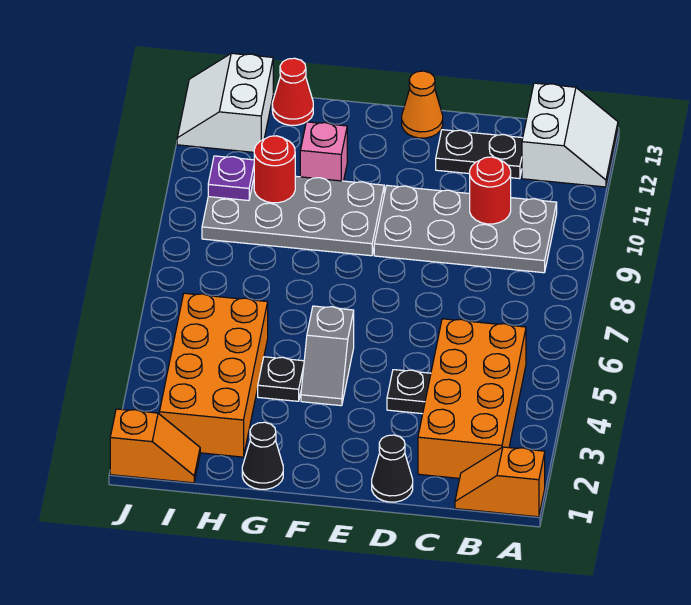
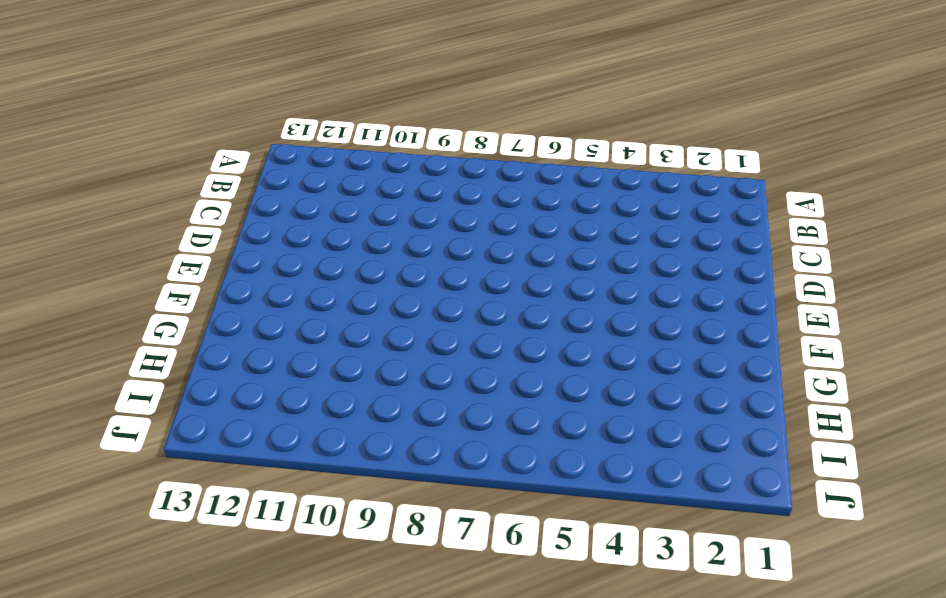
none -> orange slope A1:B1 level 1 top A
none -> white slope A12:B13 level 1 top B
none -> orange brick B2:C5 level 1

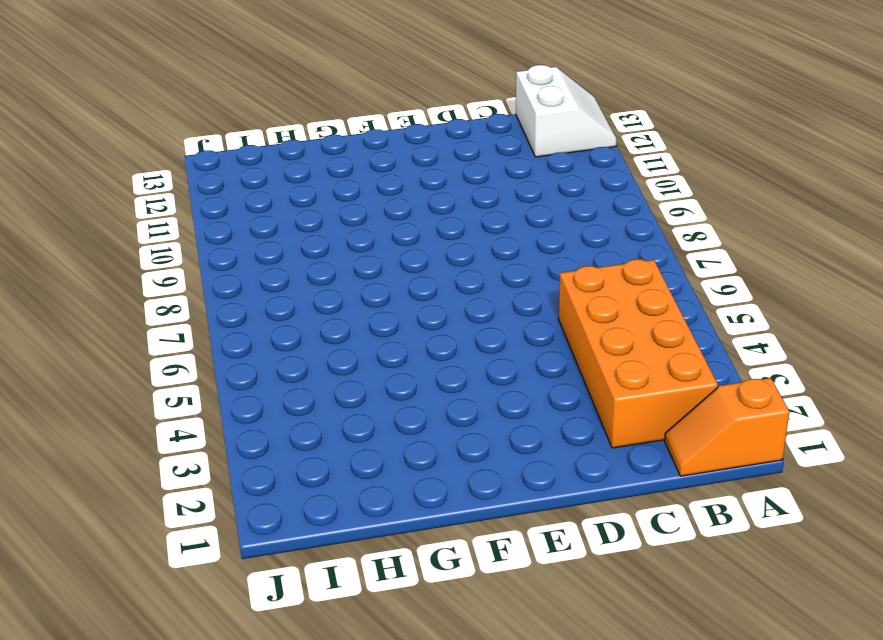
none -> grey plate B9:E10 level 1
none -> black plate C12:D12 level 1
none -> black cone D1 level 1

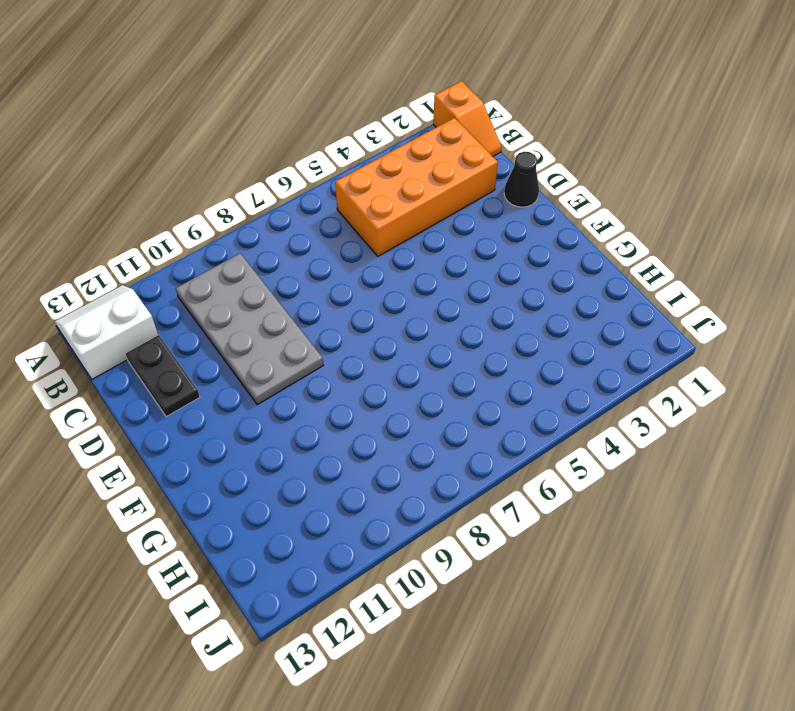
none -> black plate D4 level 1
none -> orange cone E13 level 1
none -> grey slope F4:F5 level 1 top 5

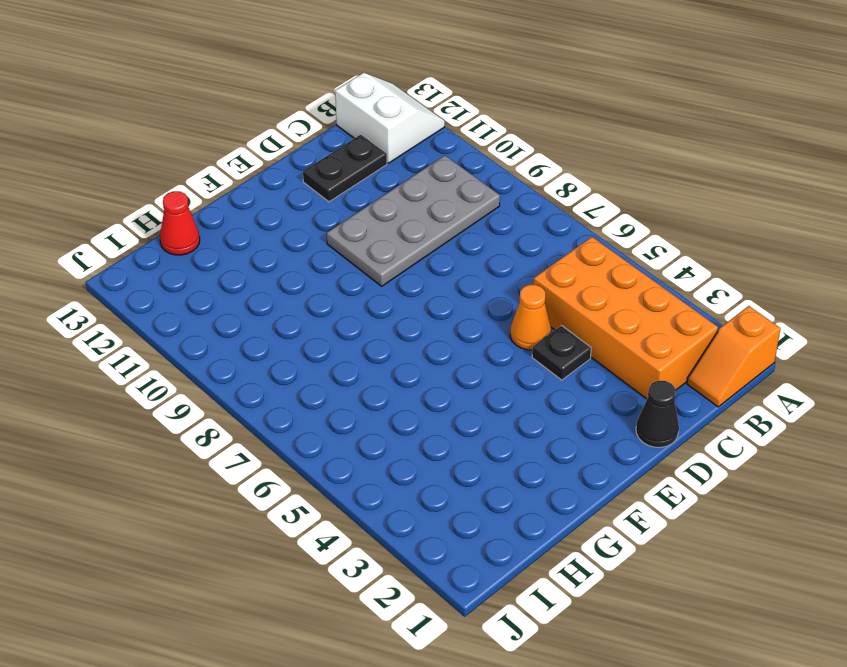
orange cone D5 level 1 -> orange cone E13 level 1
none -> grey slope F4:F5 level 1 top 5
none -> grey plate F9:I10 level 1
none -> black cone G1 level 1

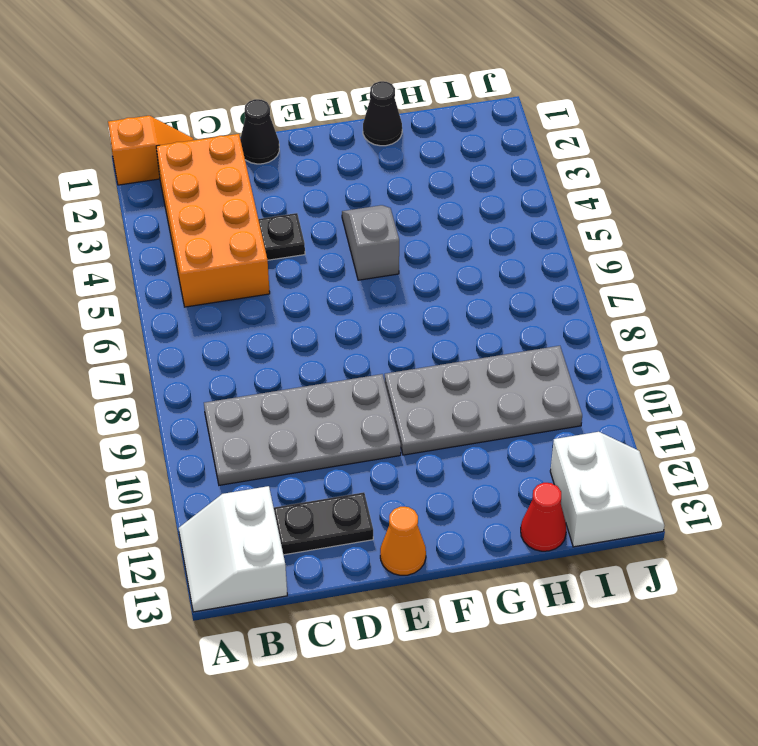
none -> black plate G4 level 1
none -> pink brick G11 level 1
none -> orange brick H2:I5 level 1

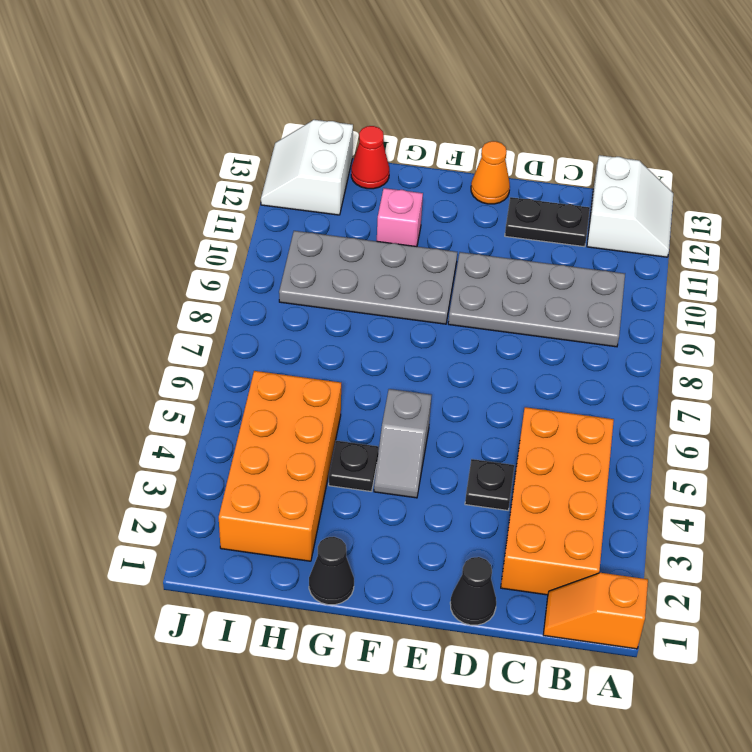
none -> orange slope I1:J1 level 1 top J
none -> red round brick C10 level 2
none -> red round brick H10 level 2

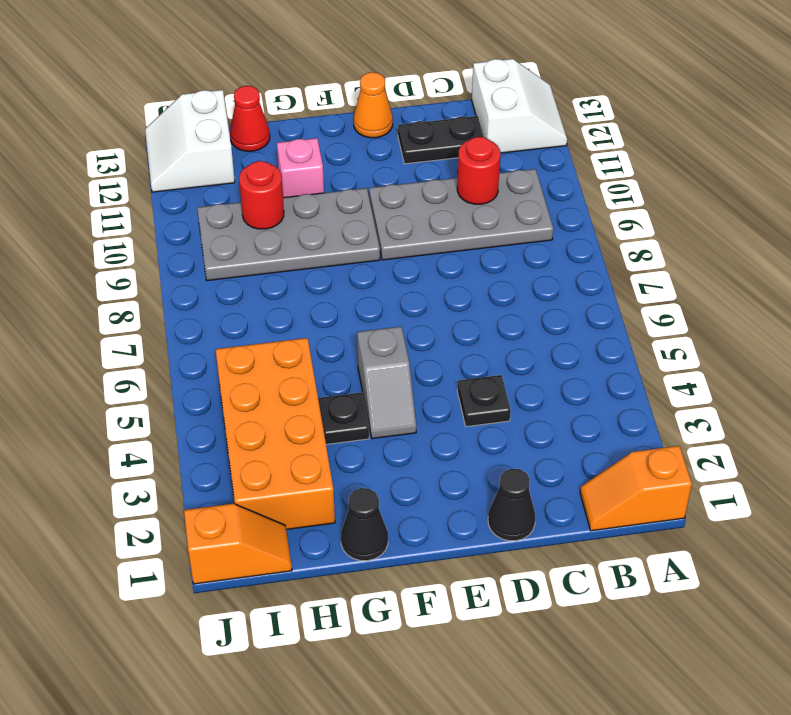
none -> orange brick B2:C5 level 1
none -> purple plate I10 level 2

